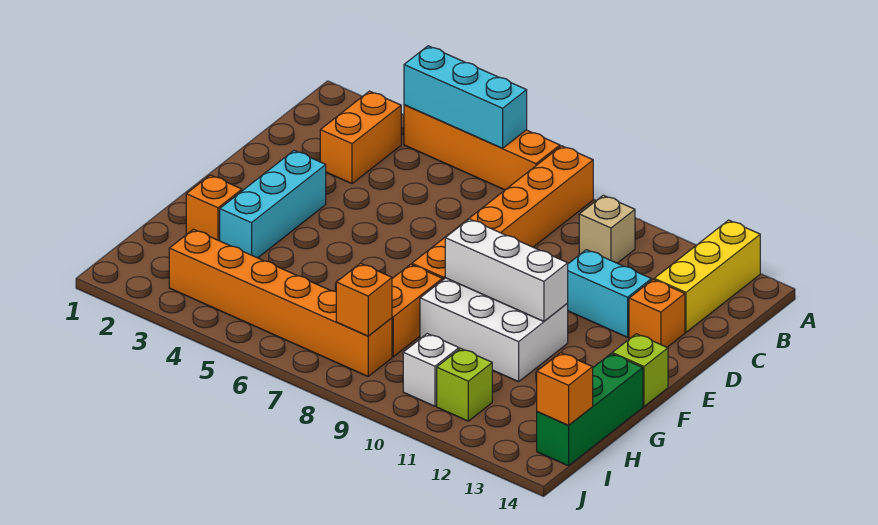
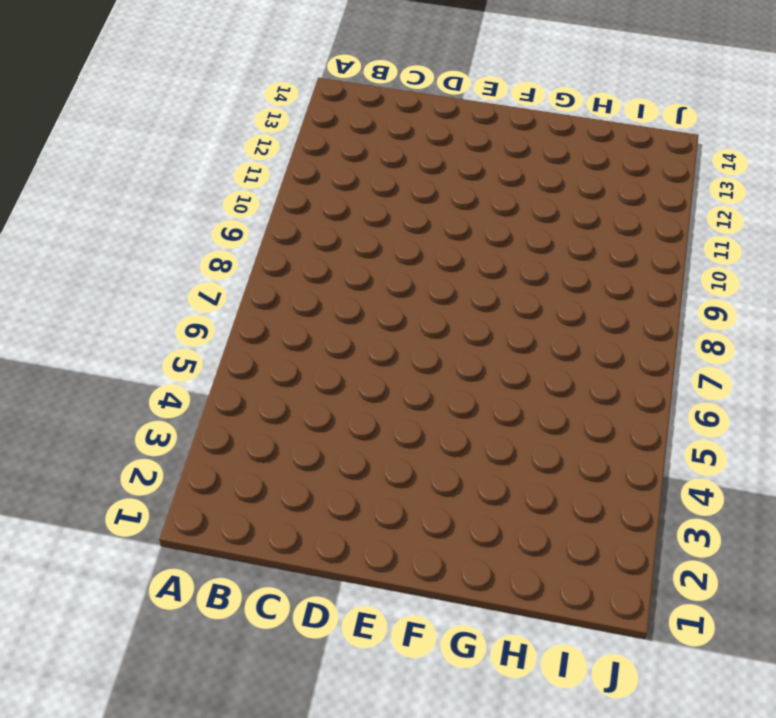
none -> orange brick A4:A7 level 1
none -> orange brick A8:F8 level 1
none -> yellow brick A13:C13 level 1

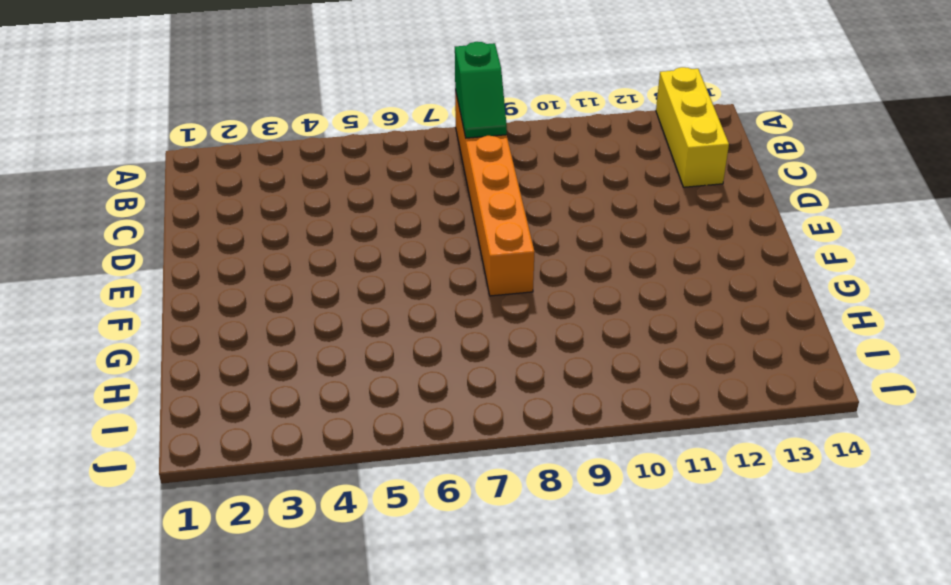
green slope A8:B8 level 2 top A -> none
none -> orange brick A4:A7 level 1
none -> orange brick B3:C3 level 1
none -> tan brick B10 level 1

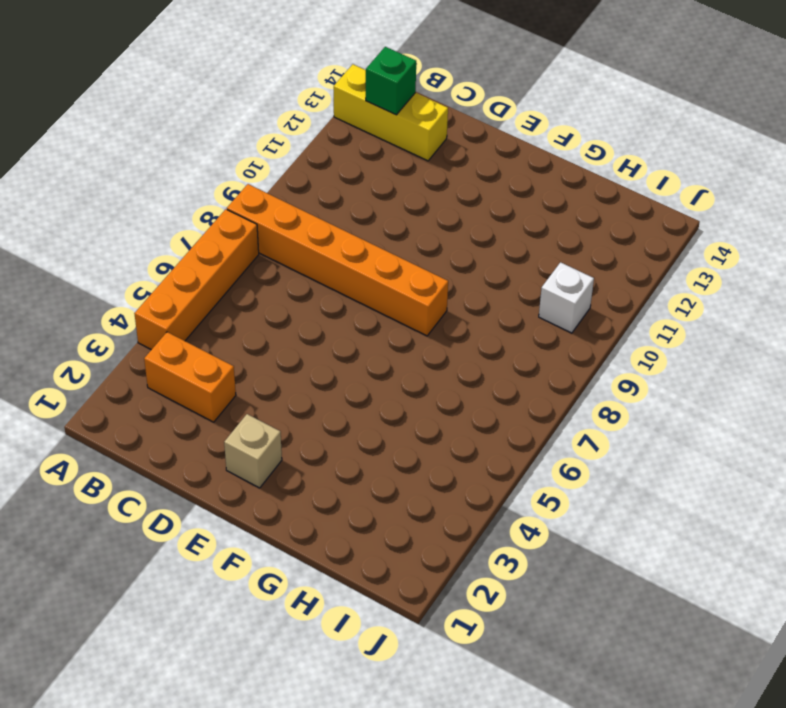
green brick B13 level 2 -> none
tan brick E2 level 1 -> tan brick B10 level 1
none -> cyan brick D11:D12 level 1
none -> orange brick D13 level 1
none -> cyan brick E3:G3 level 1

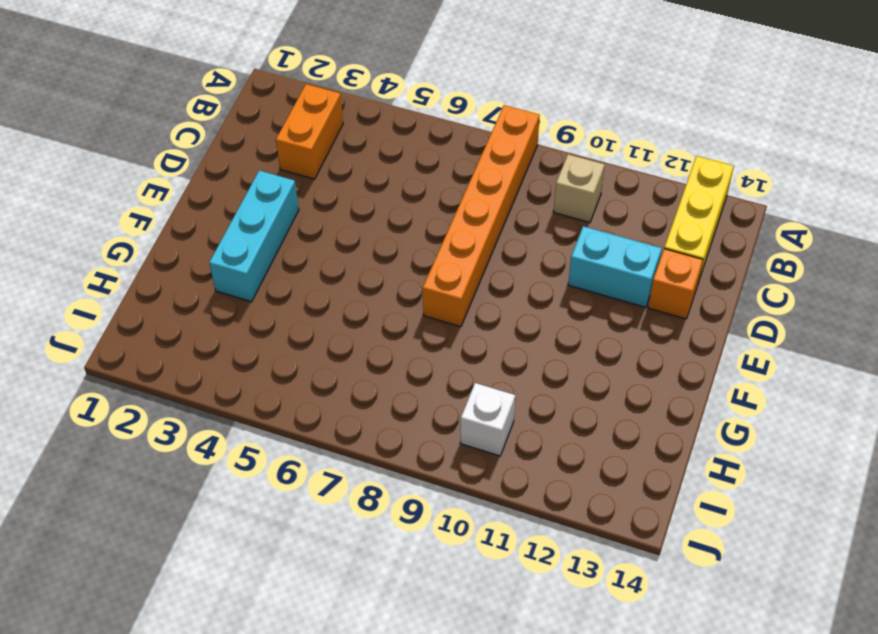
none -> orange brick A4:A7 level 1
none -> white brick F9:G11 level 1
none -> lime brick F14 level 1

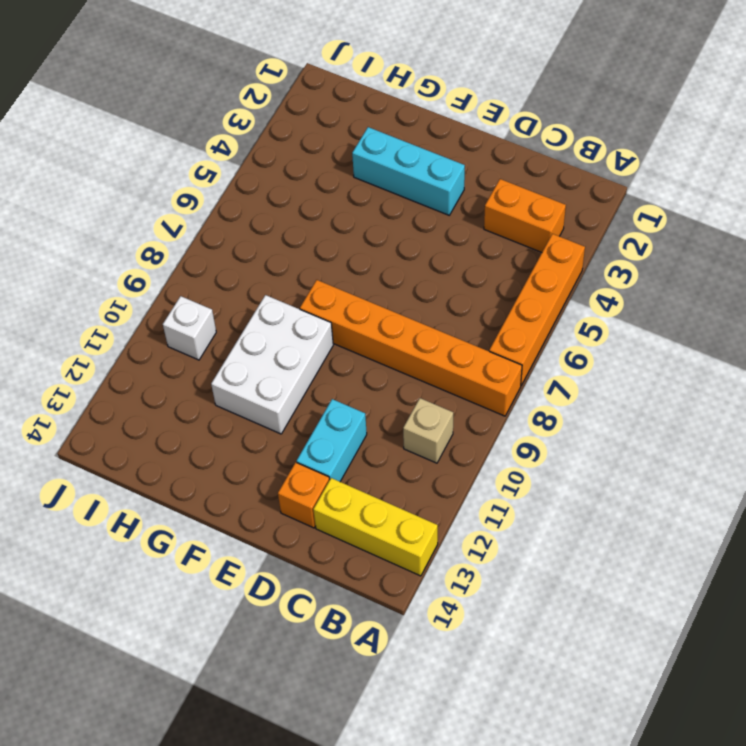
none -> lime brick F14 level 1
none -> orange brick G2 level 1
none -> orange brick G8:H8 level 1

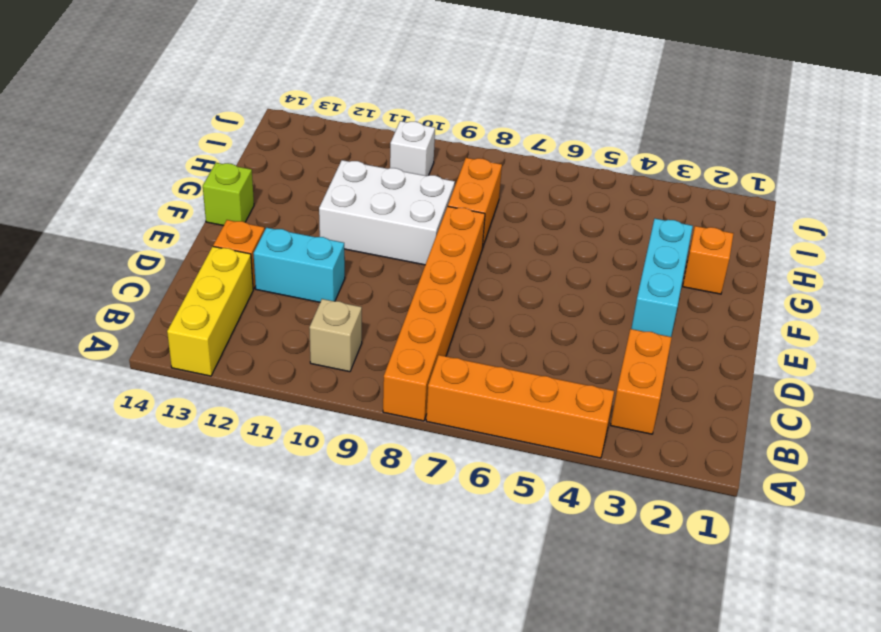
none -> green brick G14:I14 level 1
none -> orange brick I3:I8 level 1
none -> lime brick I11 level 1

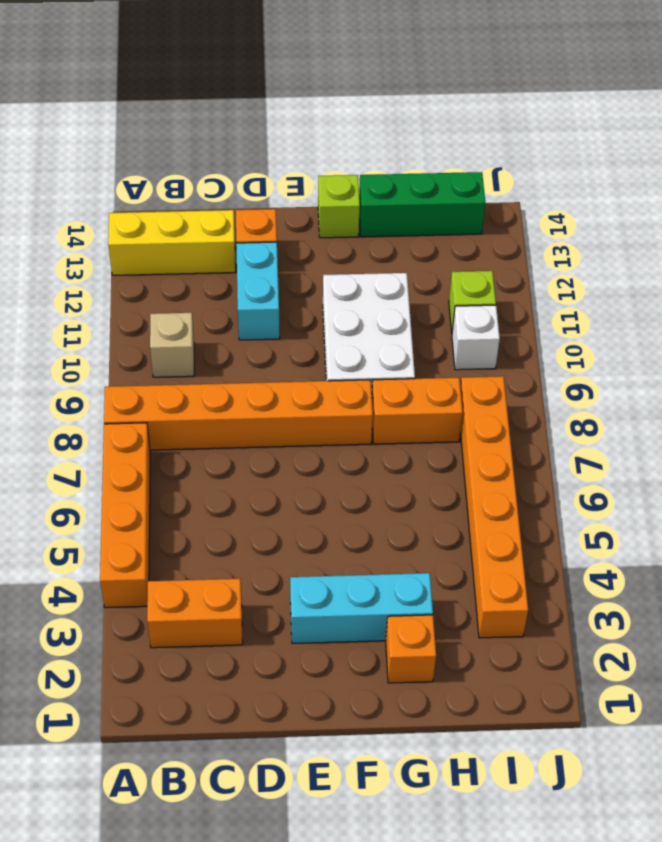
none -> cyan brick A4:A6 level 2
none -> white brick F9:F11 level 2
none -> orange brick I8 level 2

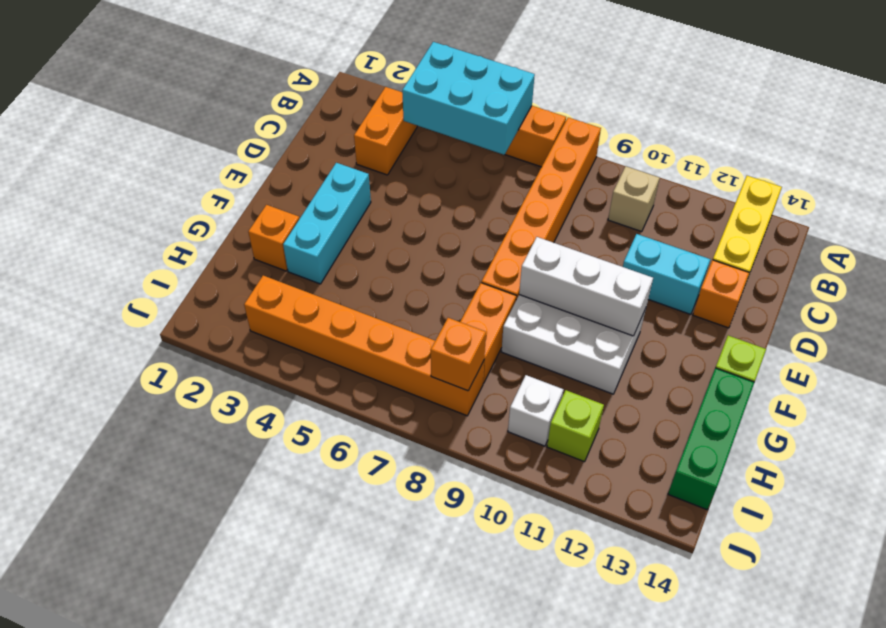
cyan brick A4:B6 level 2 -> cyan brick A4:A6 level 2
none -> orange brick I14 level 2

